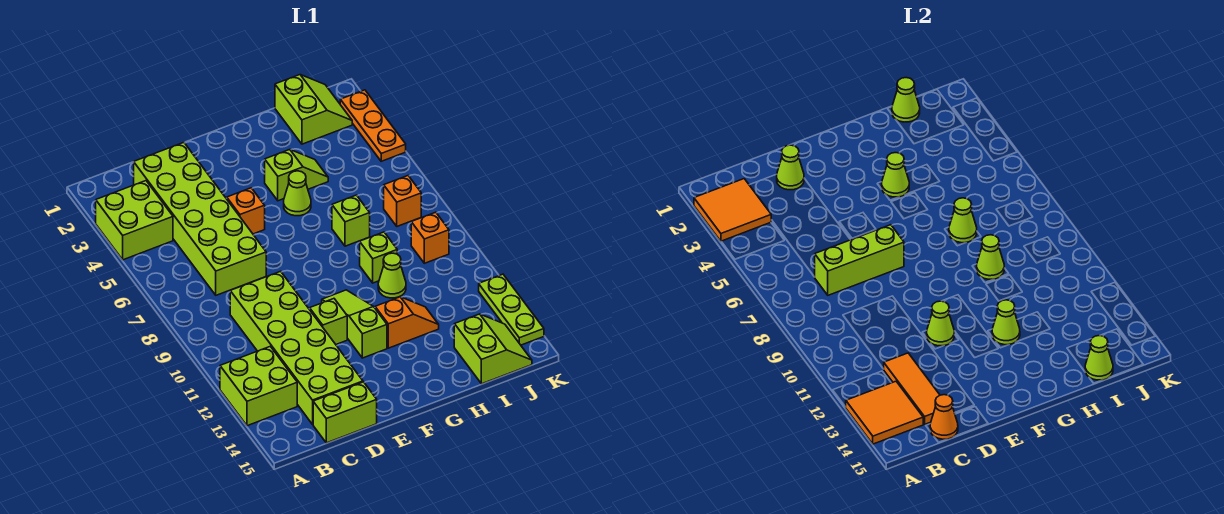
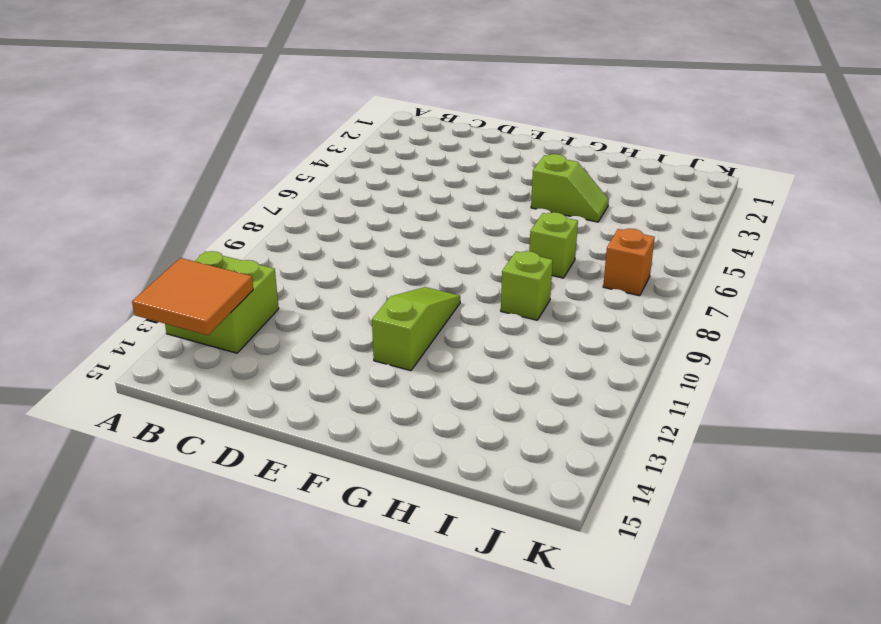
none -> lime brick A3:B4 level 1
none -> lime brick C2:D7 level 1
none -> lime brick C9:D14 level 1
none -> lime brick C15:D15 level 1

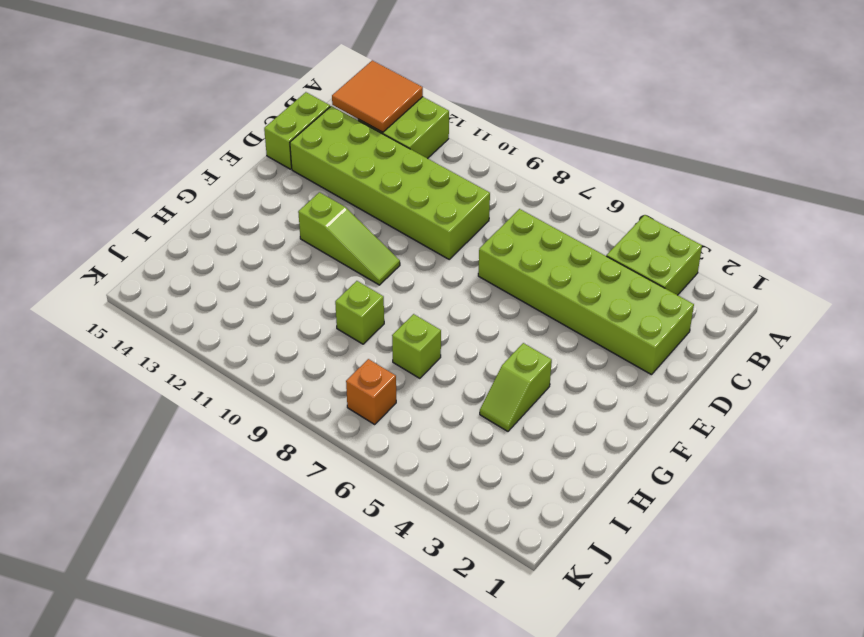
none -> orange brick E5 level 1
none -> lime brick E11 level 1
none -> lime cone G5 level 1
none -> orange slope G12:H12 level 1 top G

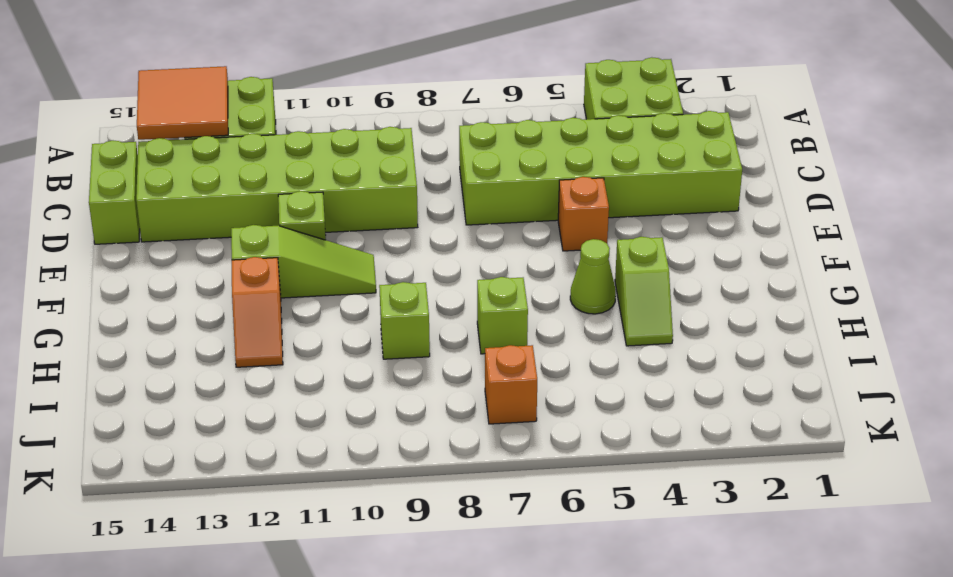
none -> lime cone H10 level 1
none -> lime slope I1:J2 level 1 top I
none -> lime slope I14:J15 level 1 top I
none -> orange brick J9 level 1

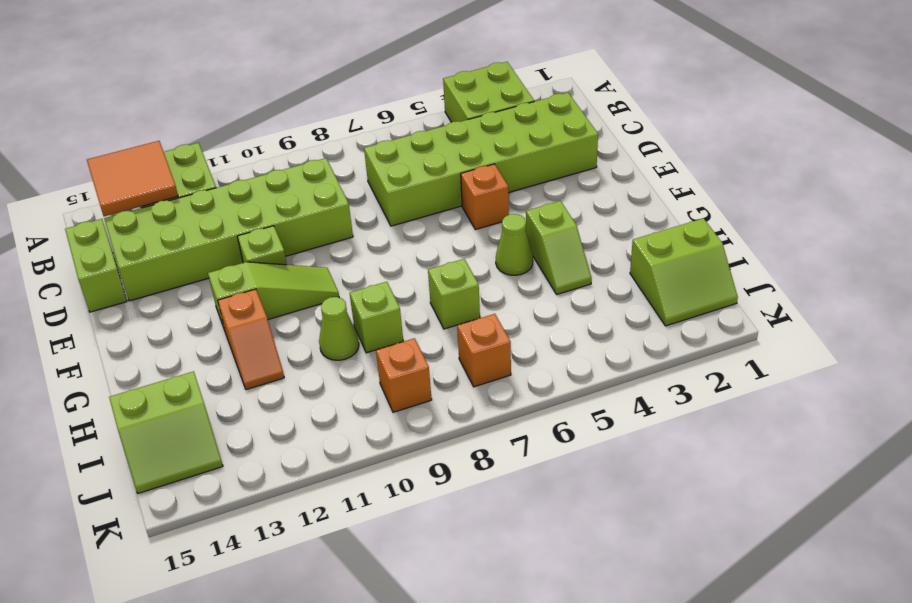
none -> orange plate K2:K4 level 1
none -> lime plate K12:K14 level 1
none -> orange tile A2:B3 level 2
none -> lime brick C7:E7 level 2

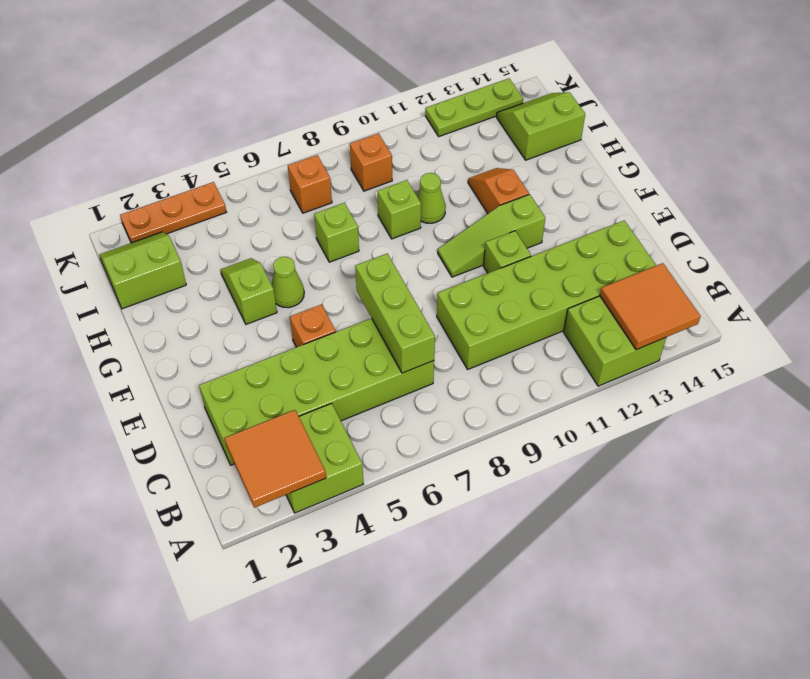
none -> lime brick C15:D15 level 1
none -> orange tile C12:C14 level 2
none -> orange cone C15 level 2
none -> lime cone D2 level 2

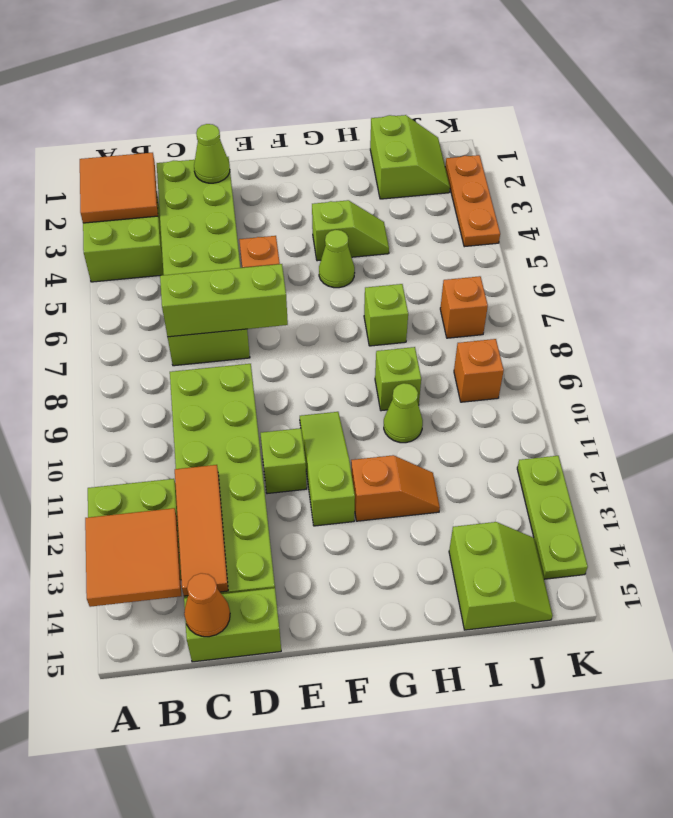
none -> lime cone E11 level 2
none -> lime cone G4 level 2
none -> lime cone G12 level 2
none -> lime cone H7 level 2

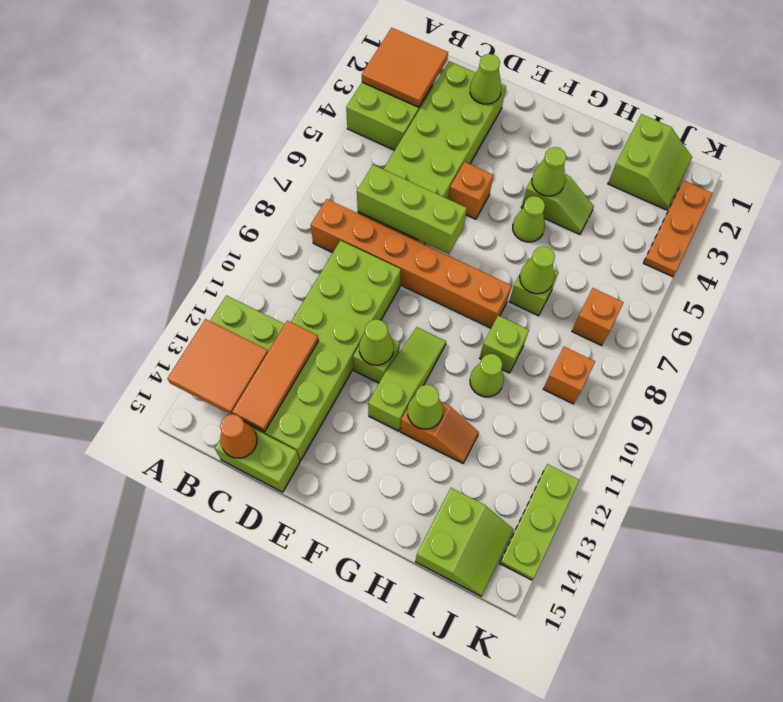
orange brick B8:G8 level 1 -> none
none -> lime cone H9 level 2
none -> lime cone I1 level 2
none -> lime cone I15 level 2

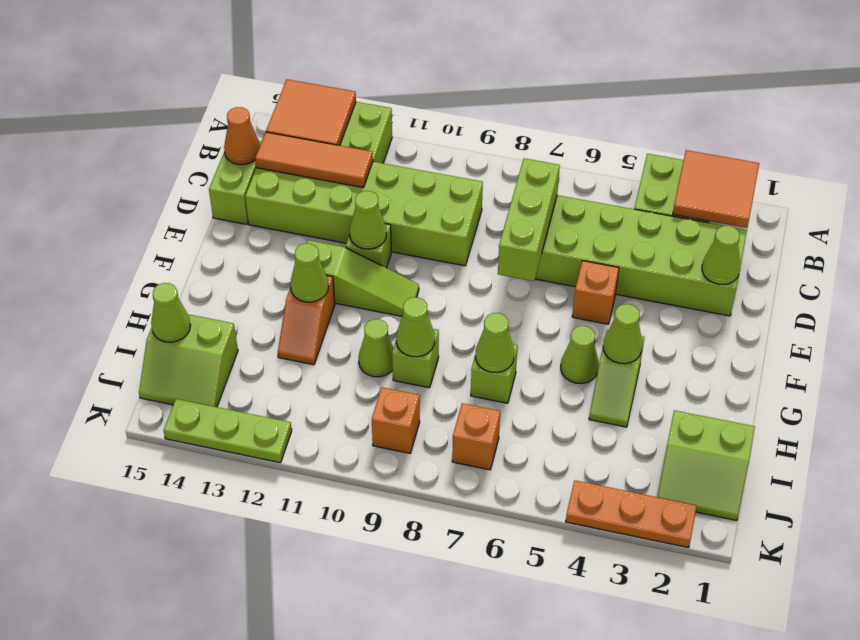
none -> lime cone I1 level 2

